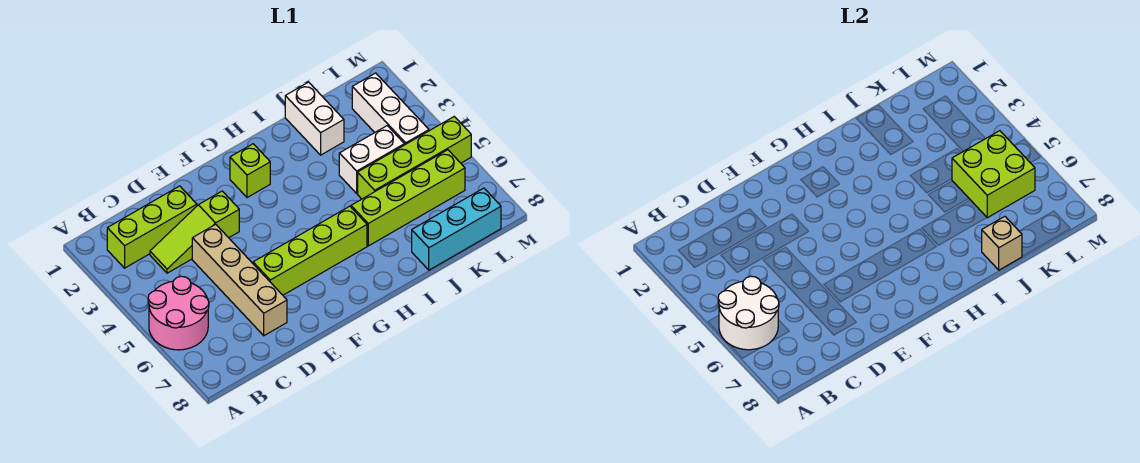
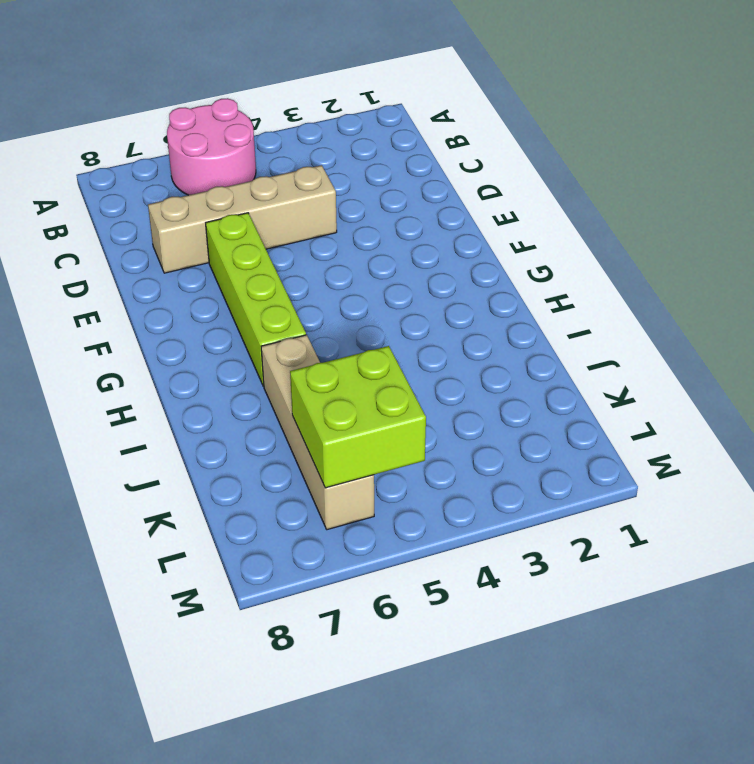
tan brick I6:L6 level 1 -> lime brick I6:L6 level 1
none -> lime brick B2:D2 level 1
none -> lime slope C3:E3 level 1 top E
none -> lime brick G2 level 1

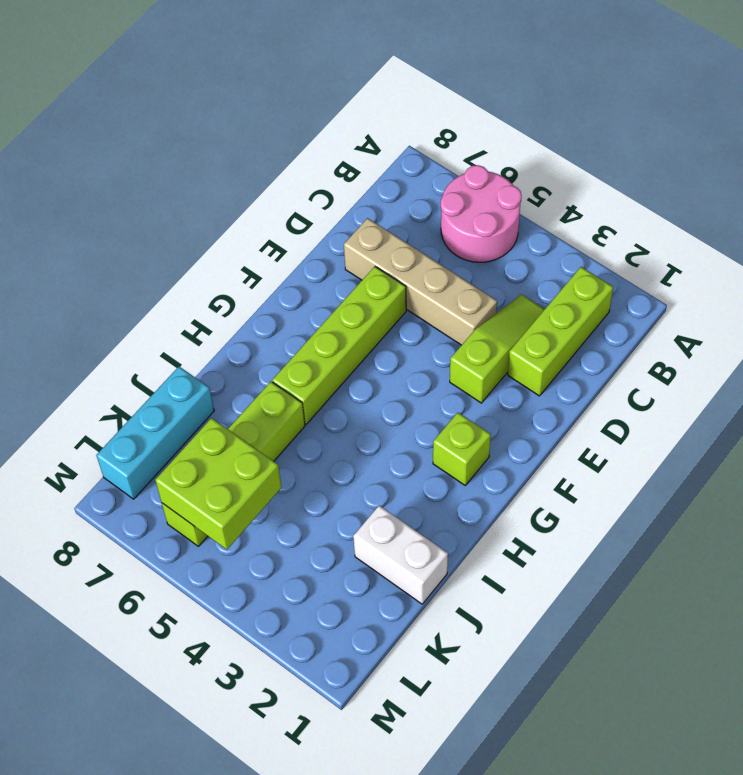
none -> white brick J4:K4 level 1
none -> lime brick J5:M5 level 1
none -> white brick L2:L4 level 1

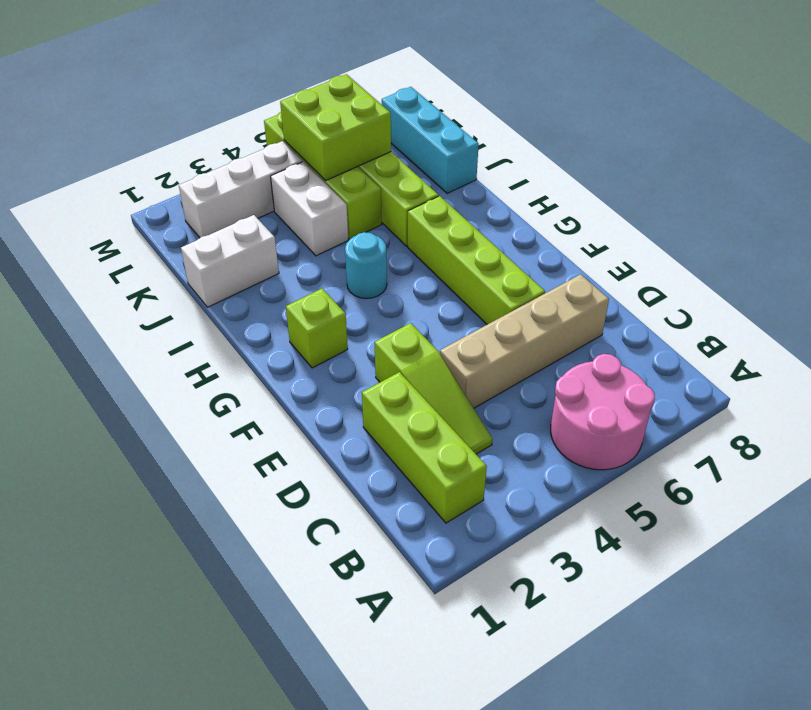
cyan round brick H4 level 1 -> none
none -> white round brick A5:B6 level 2
none -> tan brick J8 level 2

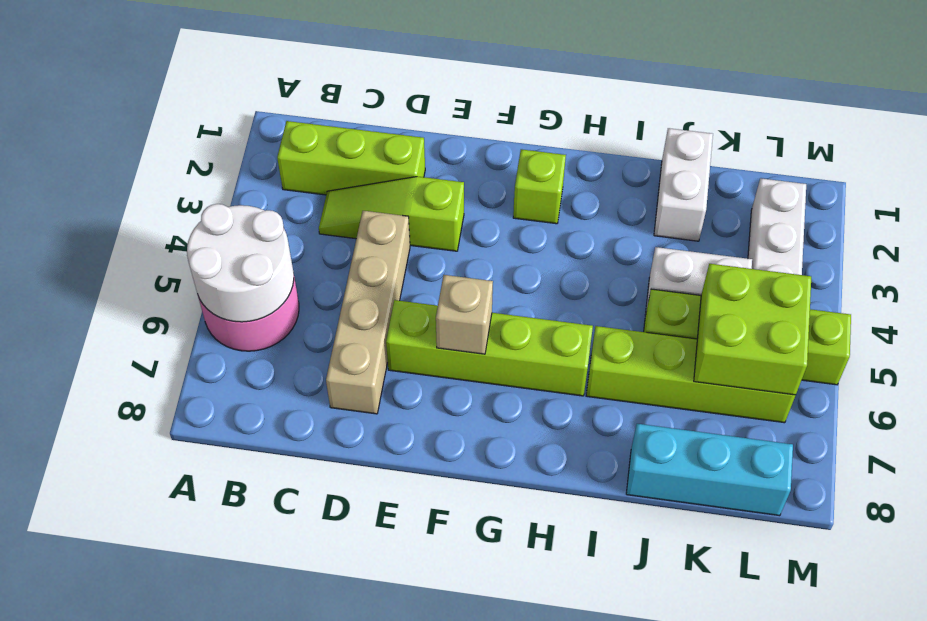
tan brick F6 level 2 -> tan brick J8 level 2

